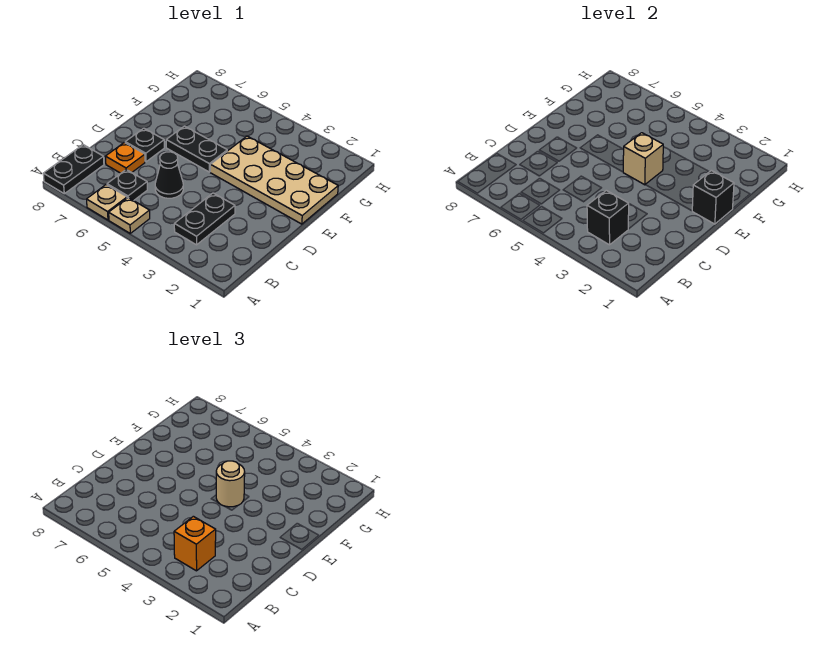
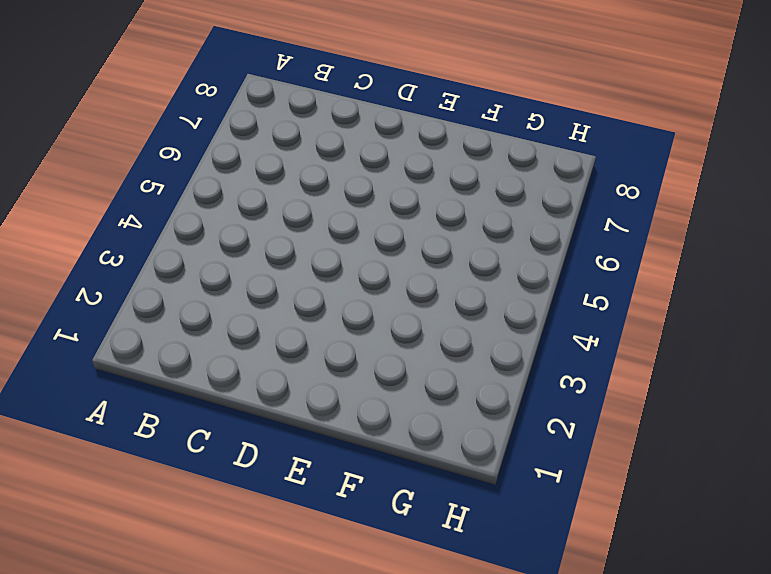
none -> tan plate A5 level 1
none -> tan plate A6 level 1
none -> black plate A8:B8 level 1

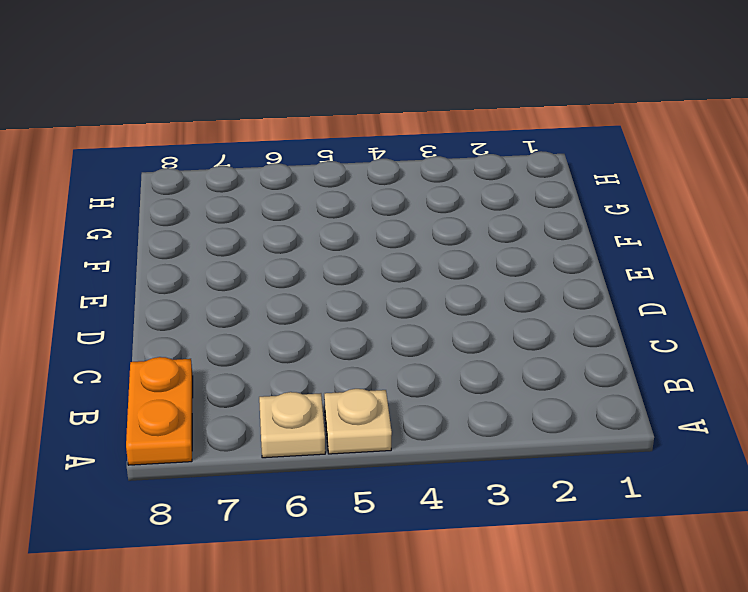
orange plate A8:B8 level 1 -> black plate A8:B8 level 1
none -> black plate B3:C3 level 1
none -> black plate B6 level 1
none -> black cone C5 level 1

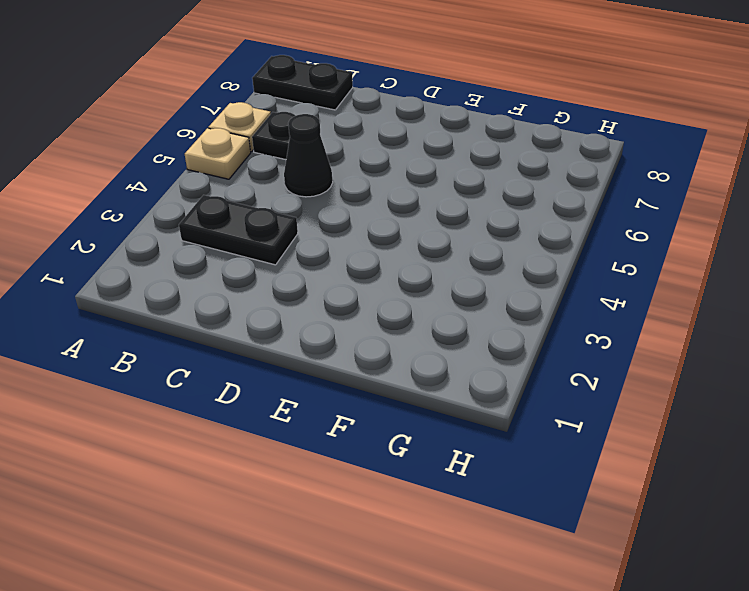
none -> orange plate C7 level 1
none -> black plate D7 level 1
none -> tan plate E1:F4 level 1

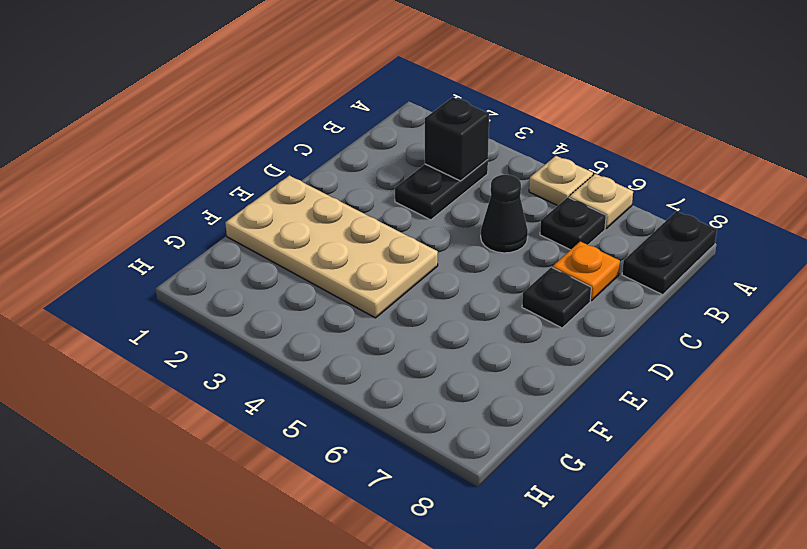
none -> black plate E5:E6 level 1
none -> black brick E1 level 2
none -> tan brick E4 level 2

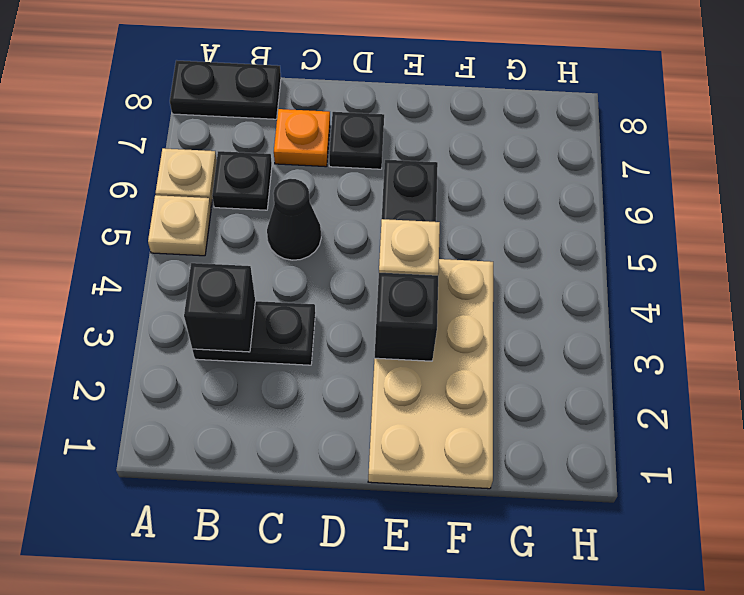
black brick E3 level 2 -> black brick E1 level 2
none -> orange brick B3 level 3
none -> tan round brick E4 level 3

